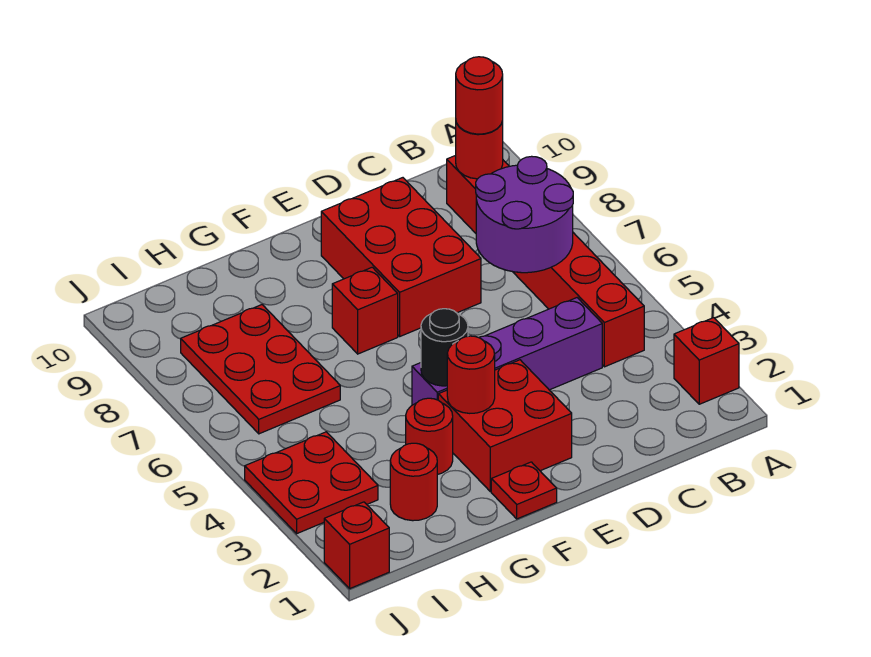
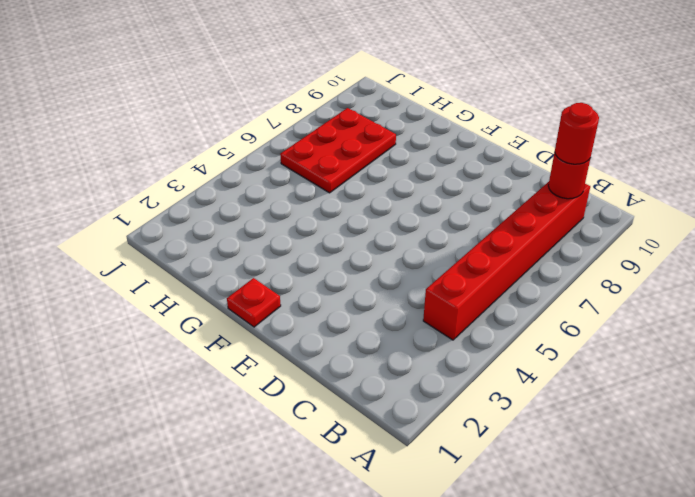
none -> red brick A2 level 1
none -> purple brick C4:F4 level 1
none -> red brick D7:E9 level 1

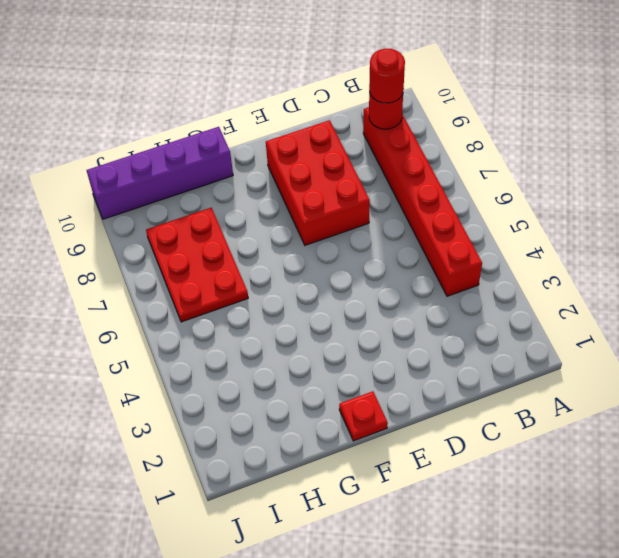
purple brick G10:J10 level 1 -> purple brick C4:F4 level 1
none -> red brick A2 level 1
none -> red brick E2:F3 level 1
none -> red brick F7 level 1

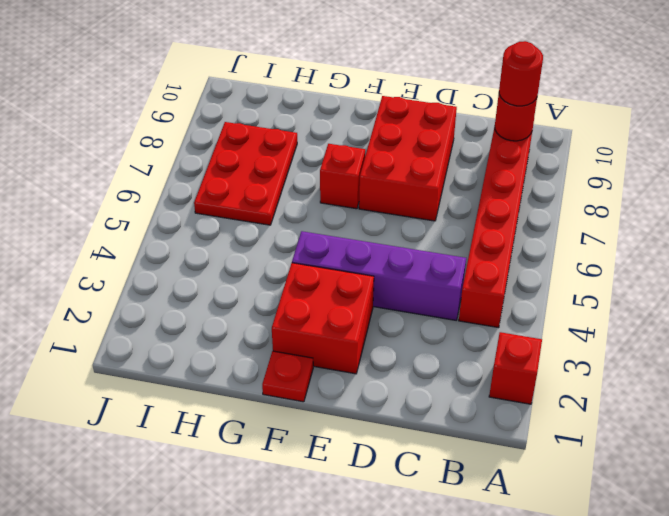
none -> red round brick G3 level 1
none -> red round brick H2 level 1
none -> red plate I3:J4 level 1

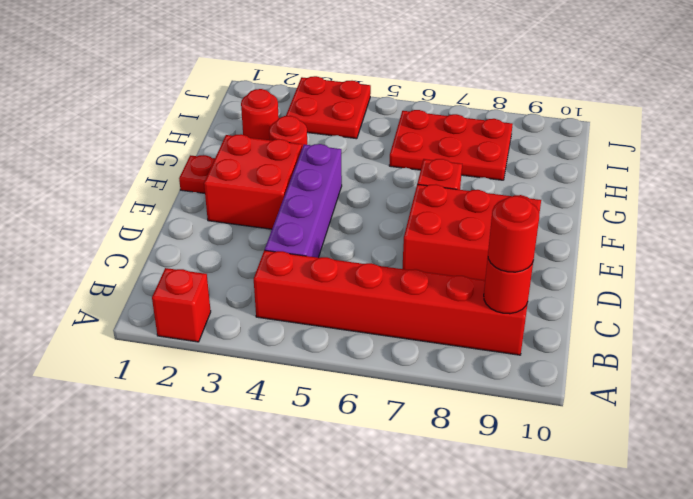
none -> red brick J1 level 1
none -> purple round brick B6:C7 level 2
none -> red round brick F3 level 2

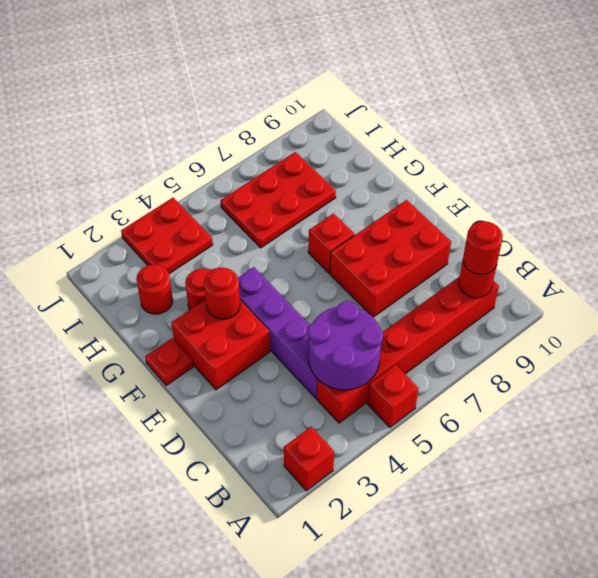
red brick A5 level 1 -> red brick J1 level 1
purple round brick B4:C5 level 2 -> purple round brick B6:C7 level 2
none -> black round brick F4 level 2

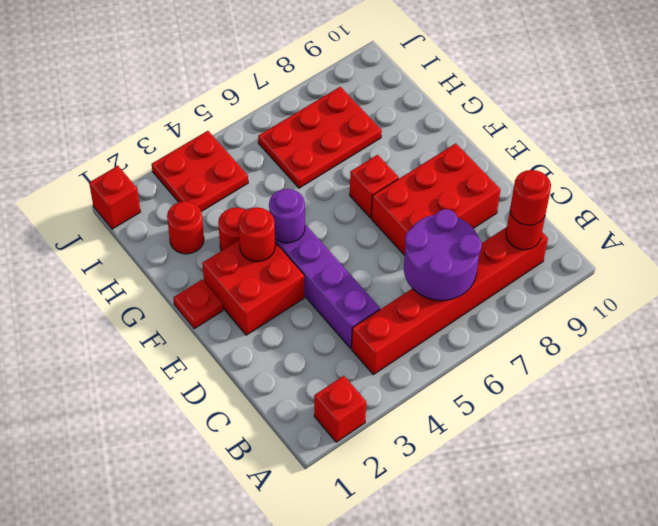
purple round brick F4 level 2 -> black round brick F4 level 2

